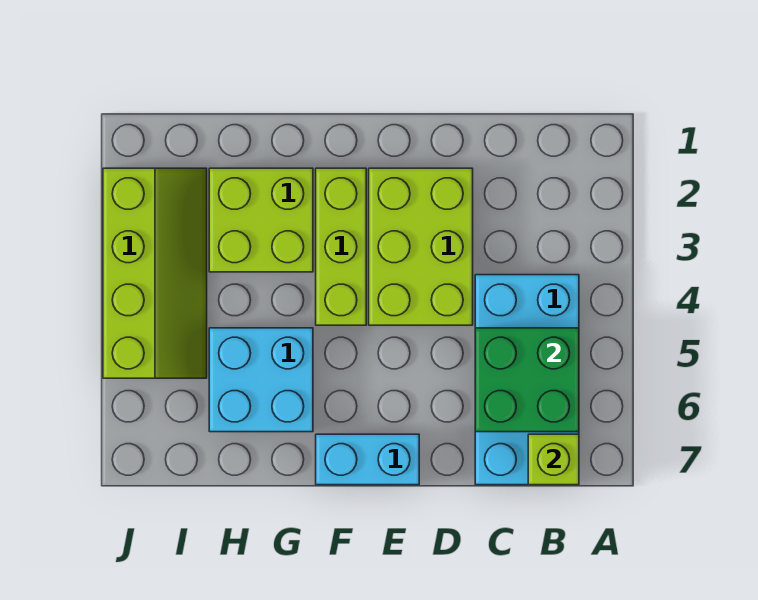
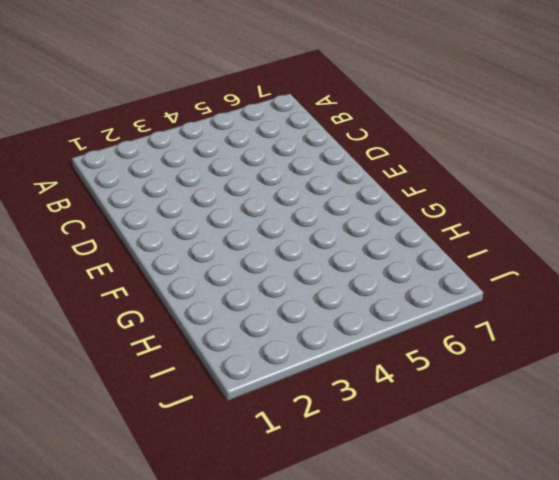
none -> cyan brick B4:C7 level 1
none -> lime brick D2:E4 level 1

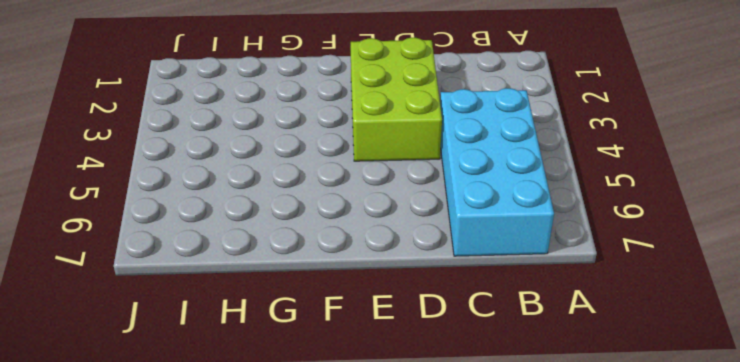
none -> cyan brick E7:F7 level 1
none -> lime brick F2:F4 level 1

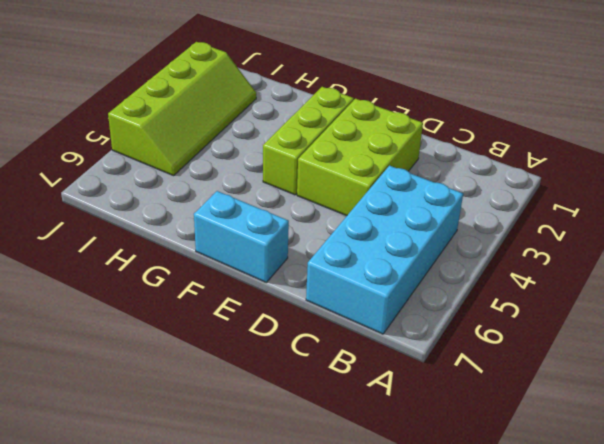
none -> lime brick G2:H3 level 1
none -> cyan brick G5:H6 level 1

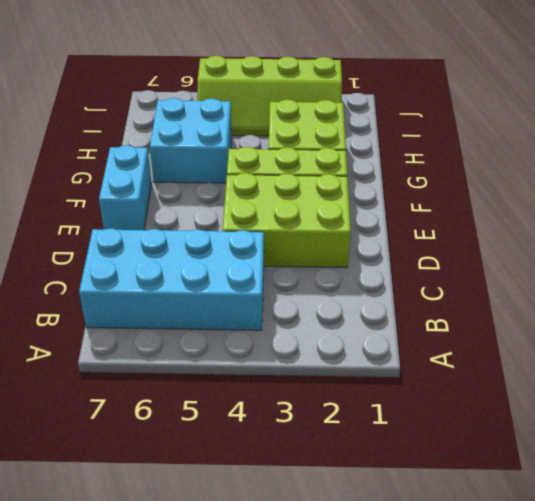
none -> green brick B5:C6 level 2
none -> lime brick B7 level 2

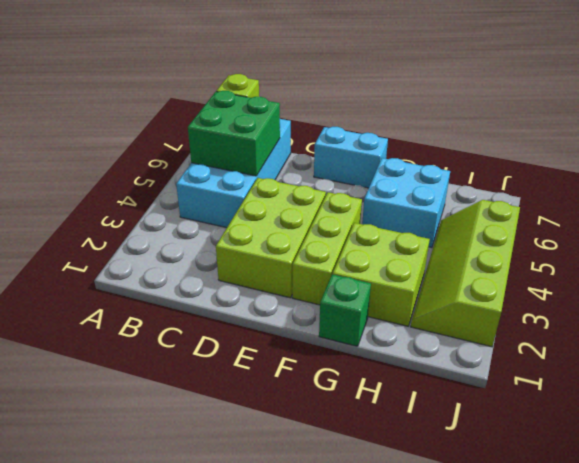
green brick G1 level 1 -> none

